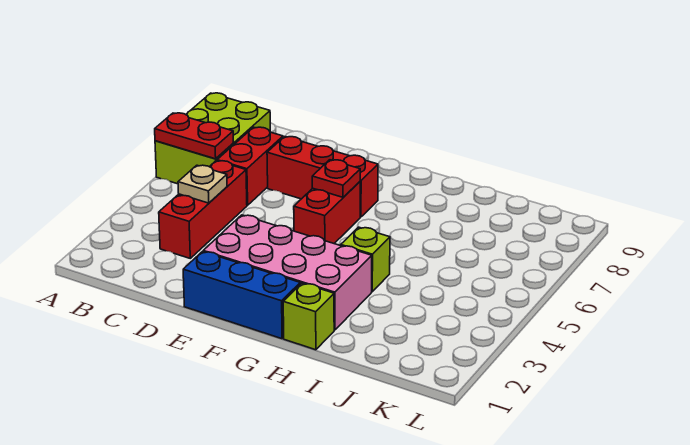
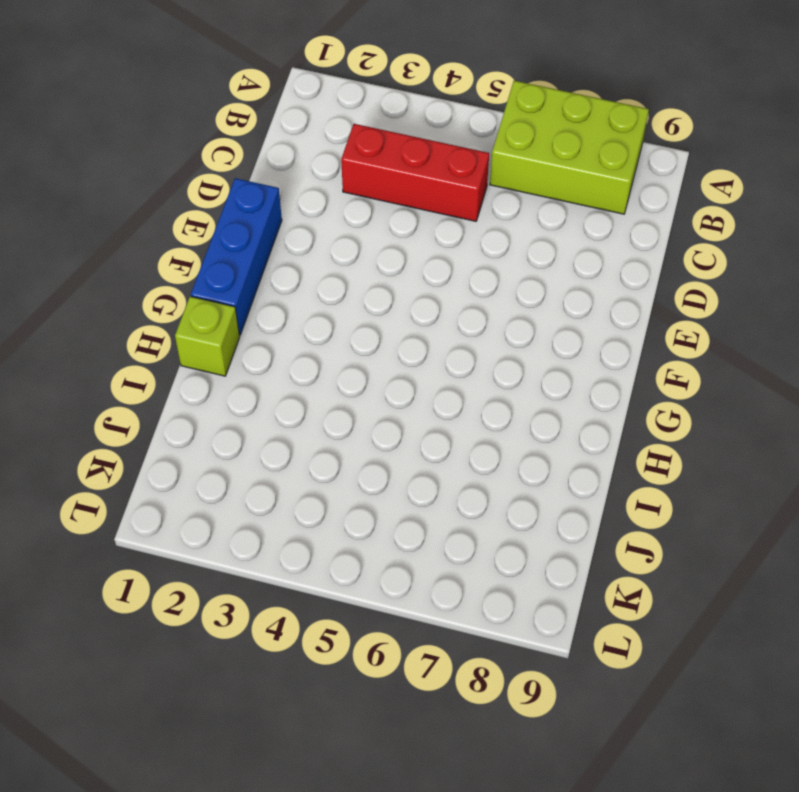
none -> red brick C6:C7 level 1
none -> red brick D7:F7 level 1
none -> pink brick E2:H3 level 1

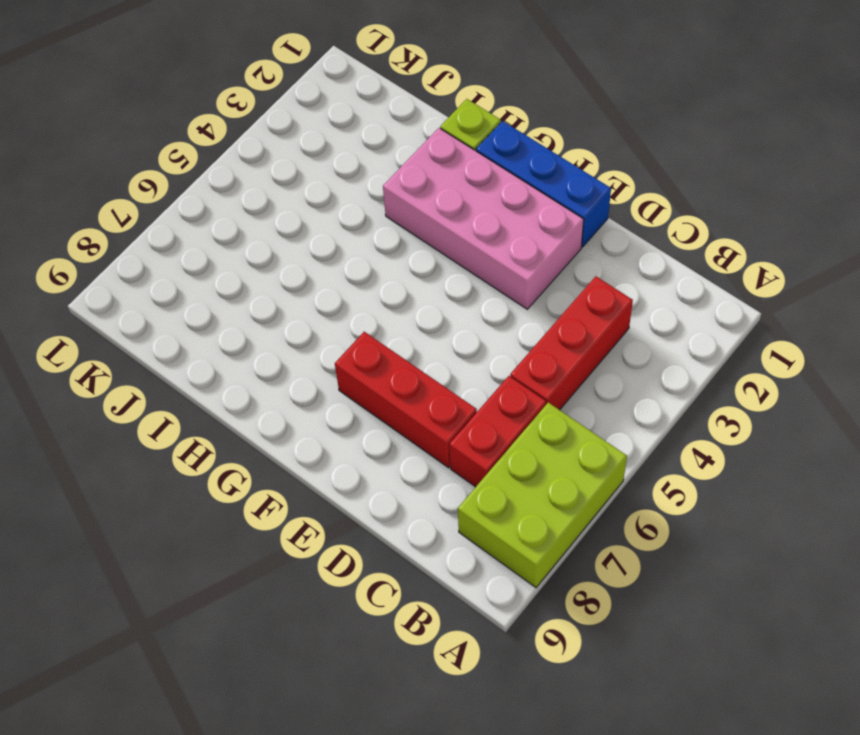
none -> red brick F5:F6 level 1
none -> lime brick H4 level 1
none -> red plate A6:B6 level 2

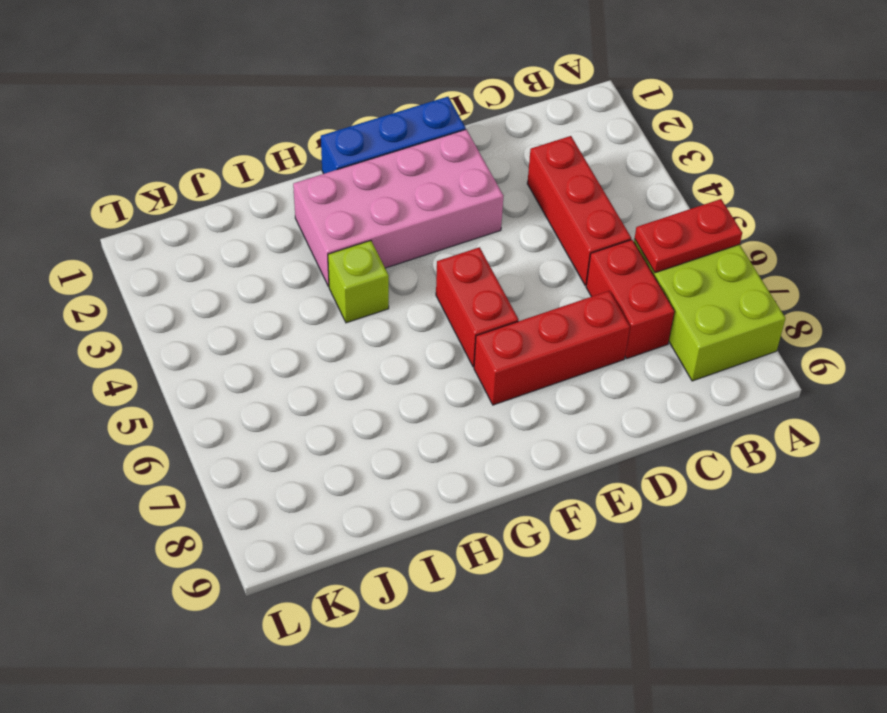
none -> lime brick H1 level 1
none -> tan plate C4 level 2
none -> red plate F6 level 2

